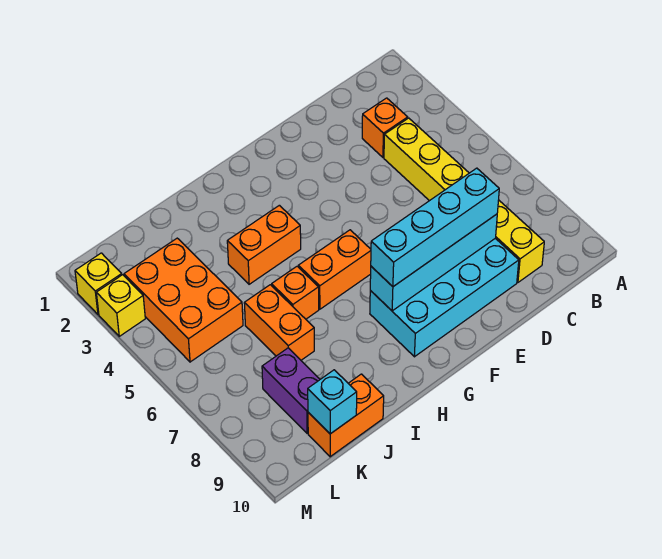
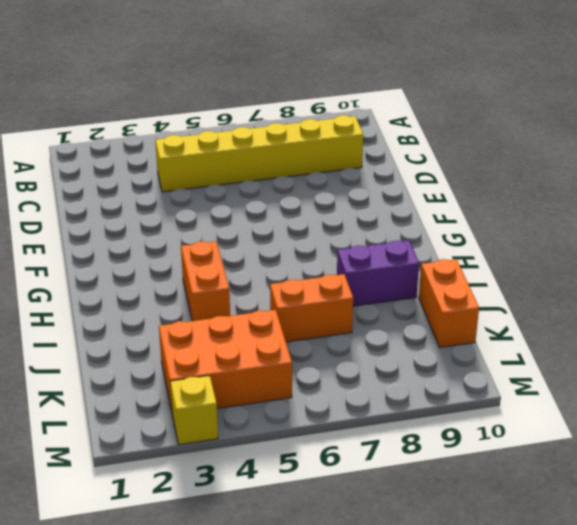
purple brick I8:I9 level 1 -> purple brick K8:K9 level 1
none -> orange brick C3 level 1
none -> cyan brick D8:G9 level 1
none -> orange brick G6:H6 level 1

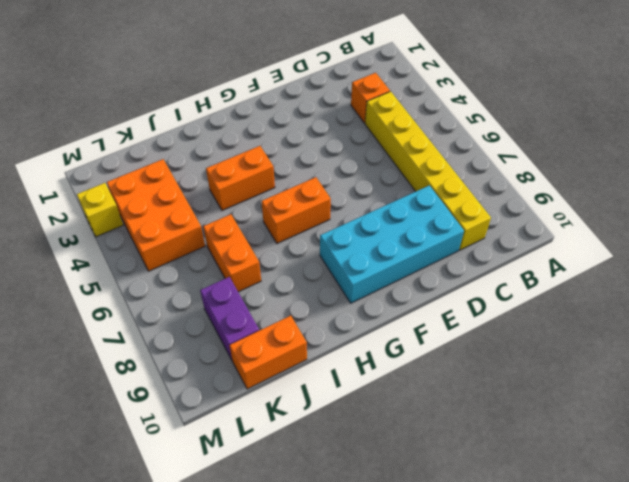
none -> orange brick I6 level 1
none -> yellow brick M2 level 1
none -> cyan brick D8:G8 level 2

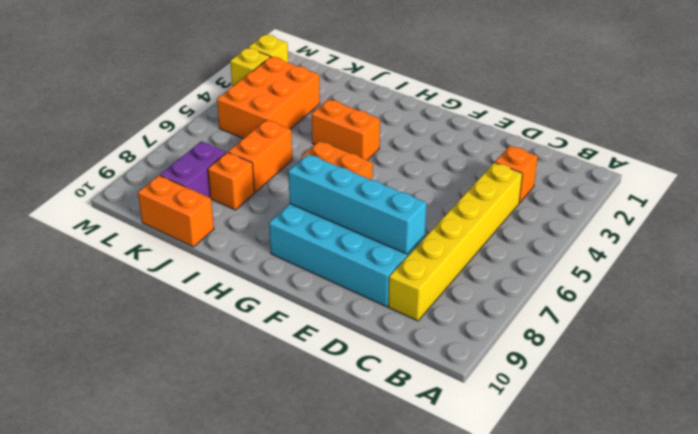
orange brick J8 level 1 -> orange brick I6 level 1
none -> cyan brick K10 level 2
none -> cyan brick D8:G8 level 3

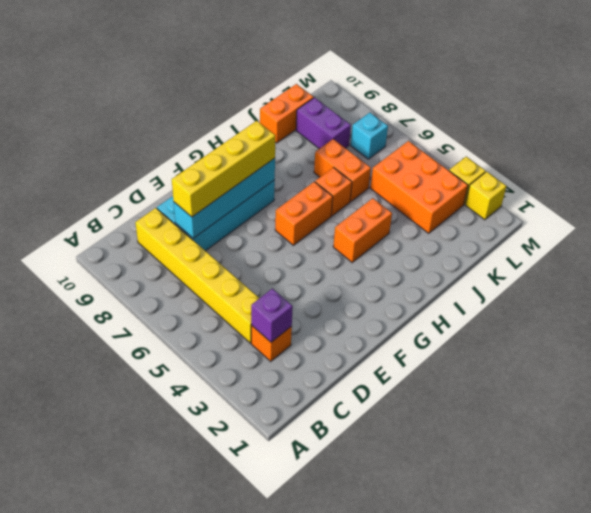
purple brick C3 level 2 -> none
yellow brick D8:G8 level 3 -> cyan brick D8:G8 level 3
cyan brick L7 level 1 -> cyan brick K10 level 2

